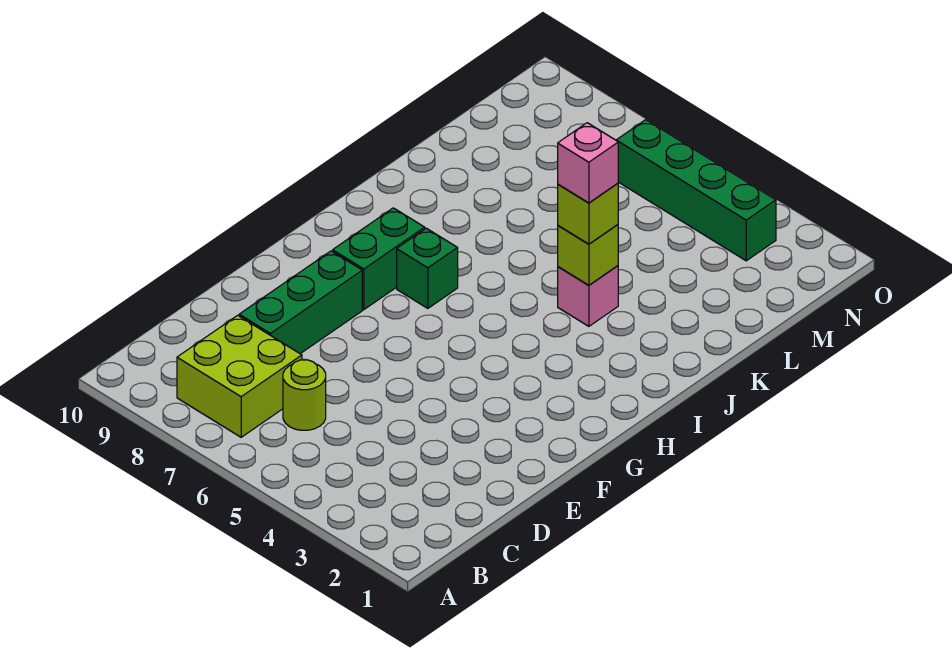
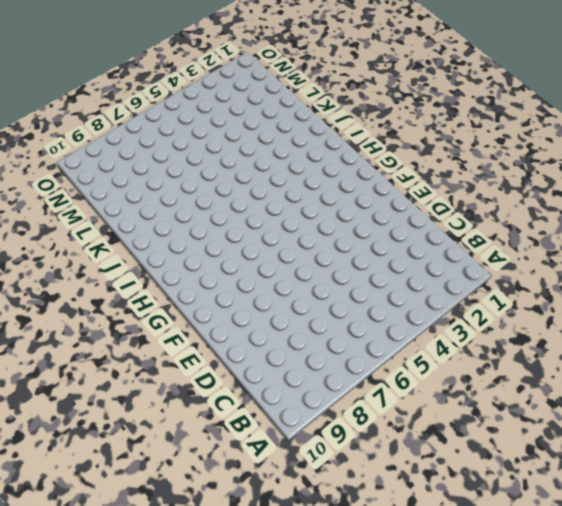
none -> lime brick B7:C8 level 1
none -> lime round brick C6 level 1

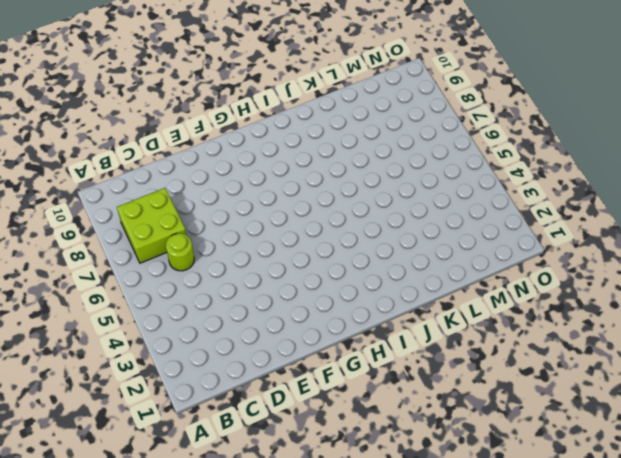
none -> green brick D8:F8 level 1
none -> green brick G8:H8 level 1

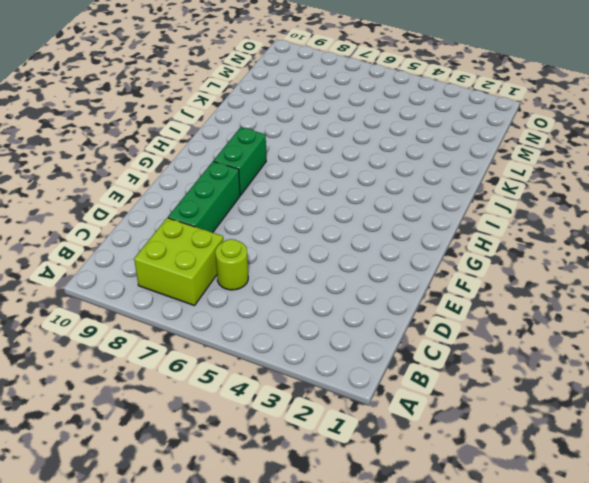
none -> green brick H7 level 1
none -> pink brick J4 level 1

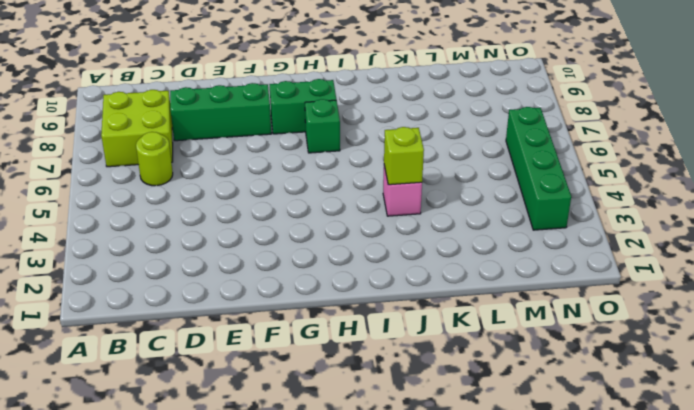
none -> lime brick J4 level 3
none -> pink brick J4 level 4

